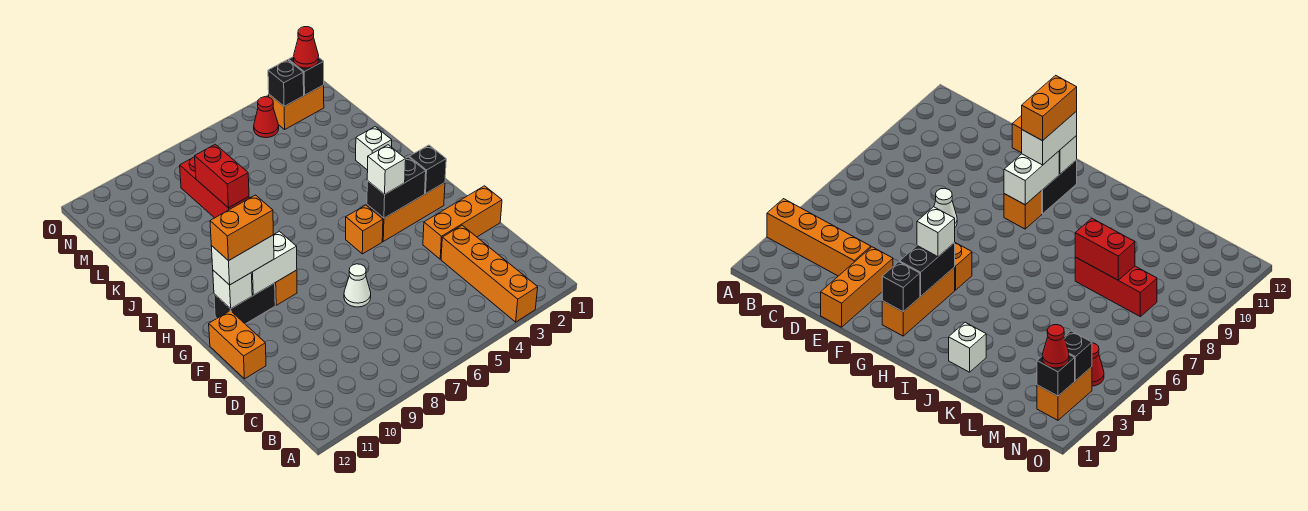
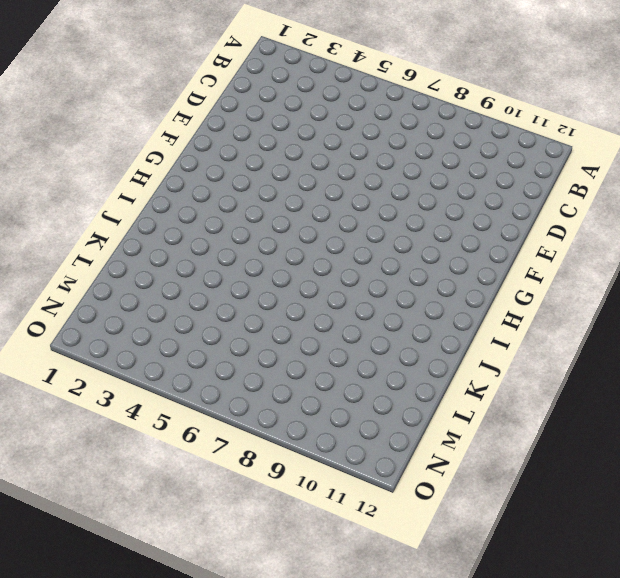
none -> orange brick A3:D3 level 1
none -> orange brick E1:E3 level 1
none -> white cone E7 level 1

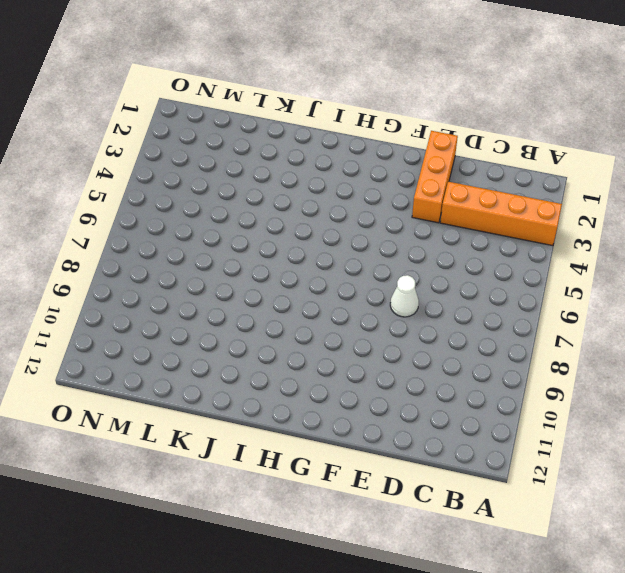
none -> orange brick E12:F12 level 1
none -> orange brick G2:G4 level 1
none -> orange brick G5 level 1

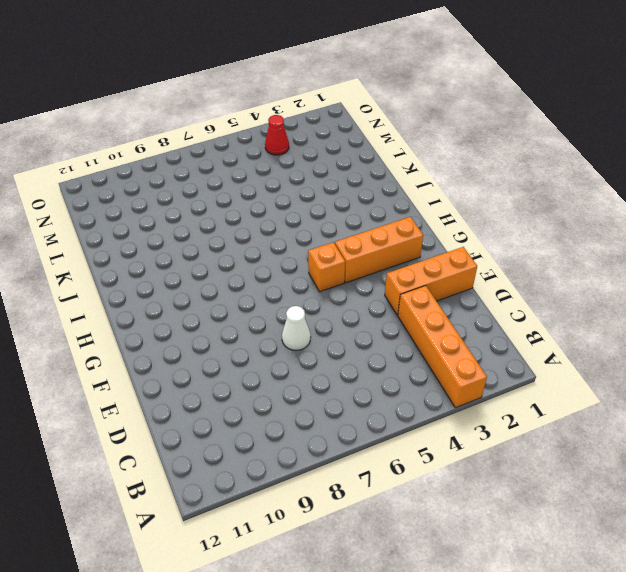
none -> orange brick E12:F12 level 1
none -> orange brick G9 level 1
none -> black brick G10:G11 level 1

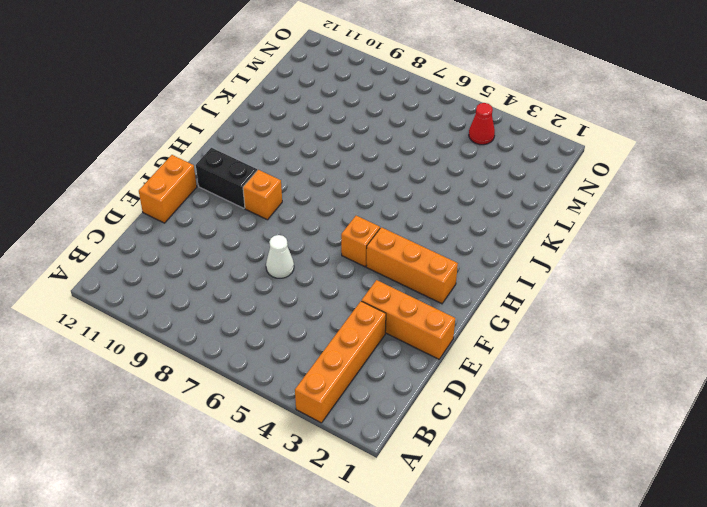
none -> white brick J2 level 1
none -> red brick K8:M8 level 1
none -> orange brick N2:N3 level 1

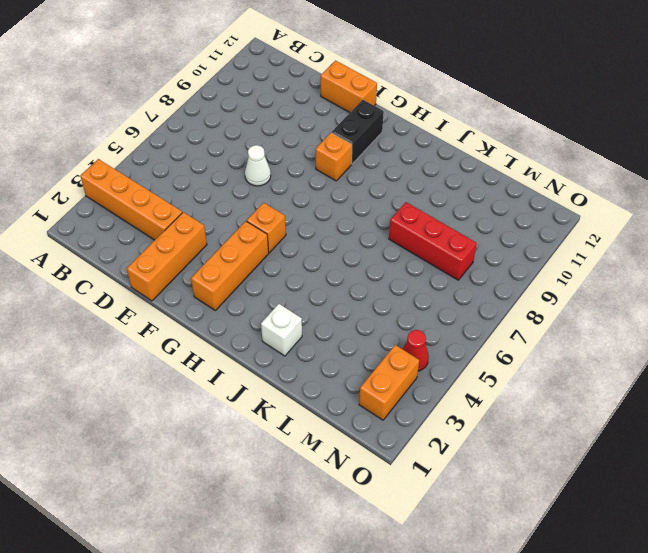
none -> black brick G2 level 2
none -> black brick G3:G4 level 2
none -> white brick G9:G10 level 2

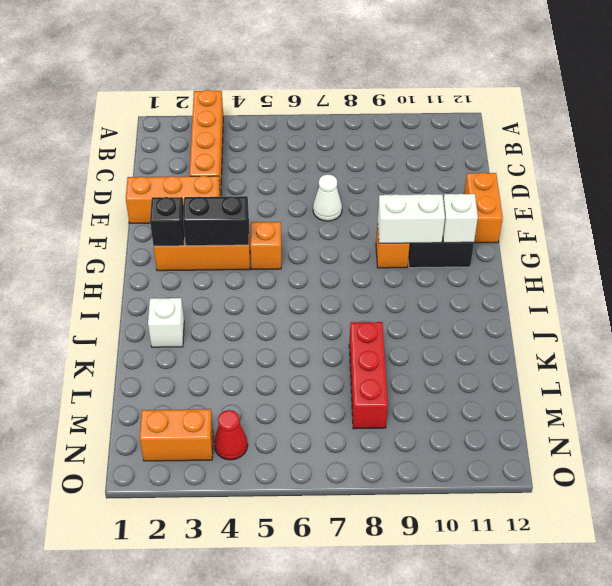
none -> red brick K8:L8 level 2
none -> black brick N2 level 2
none -> black brick N3 level 2

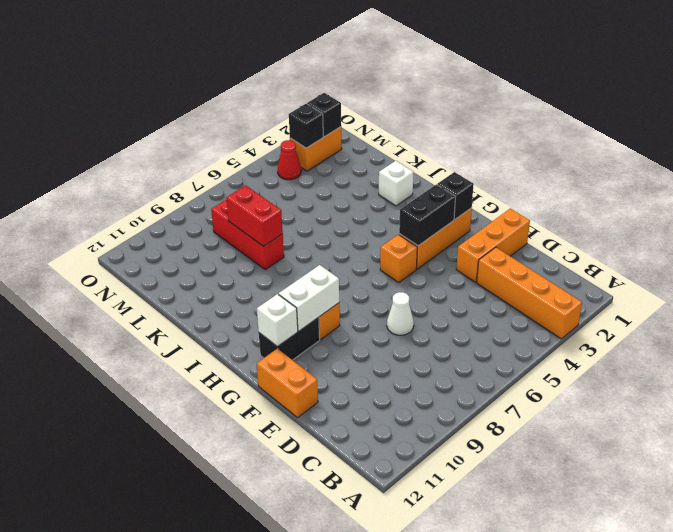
none -> white brick G4 level 3
none -> white brick G10:G11 level 3
none -> red cone N2 level 3

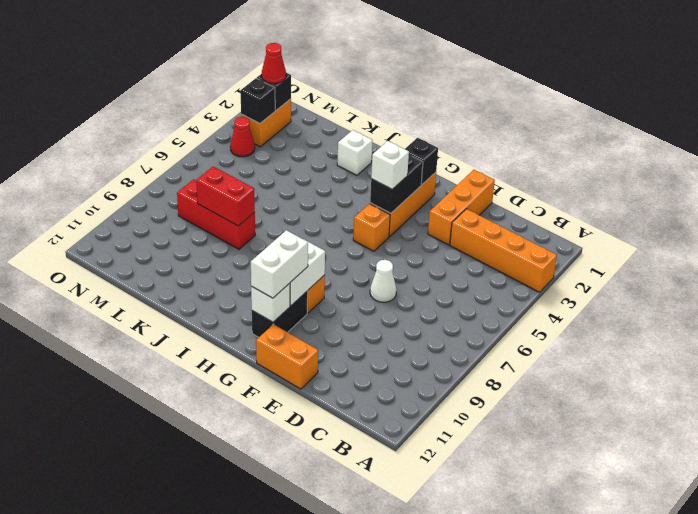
none -> orange brick G10:G11 level 4

